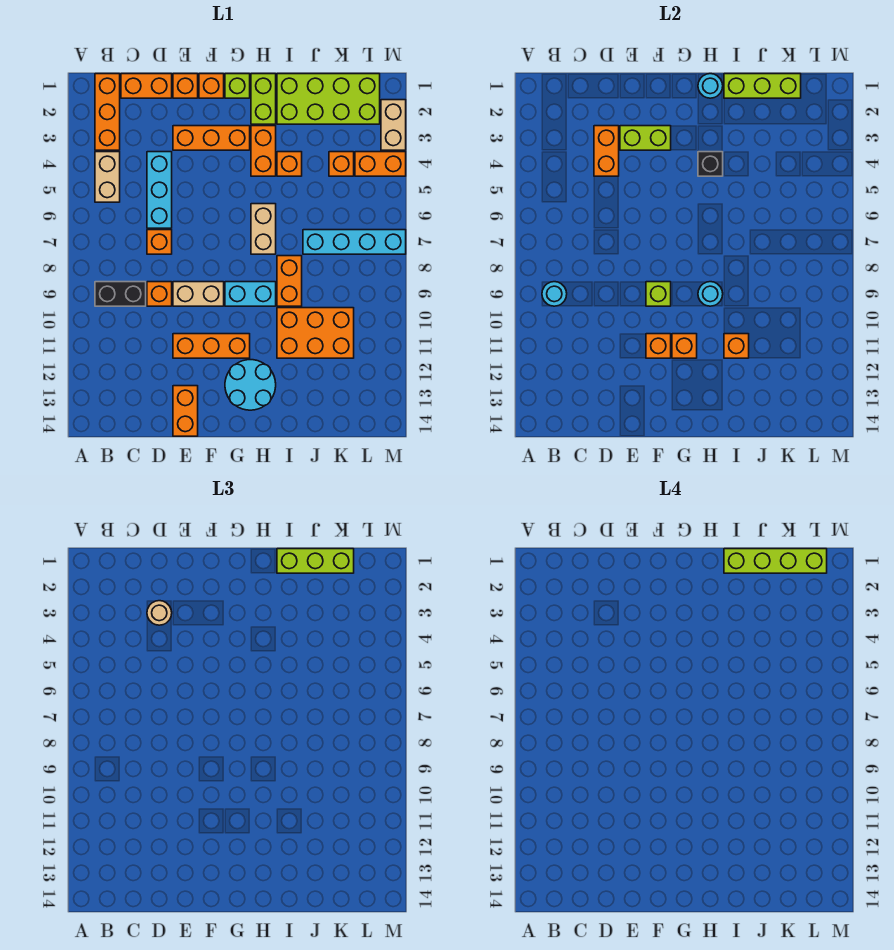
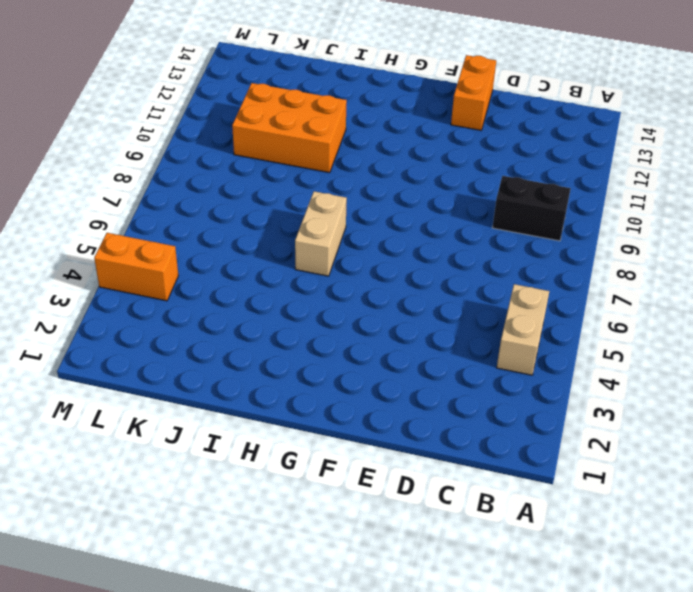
none -> orange brick B1:B3 level 1
none -> orange brick C1:D1 level 1
none -> cyan brick D4:D6 level 1
none -> orange brick D7 level 1

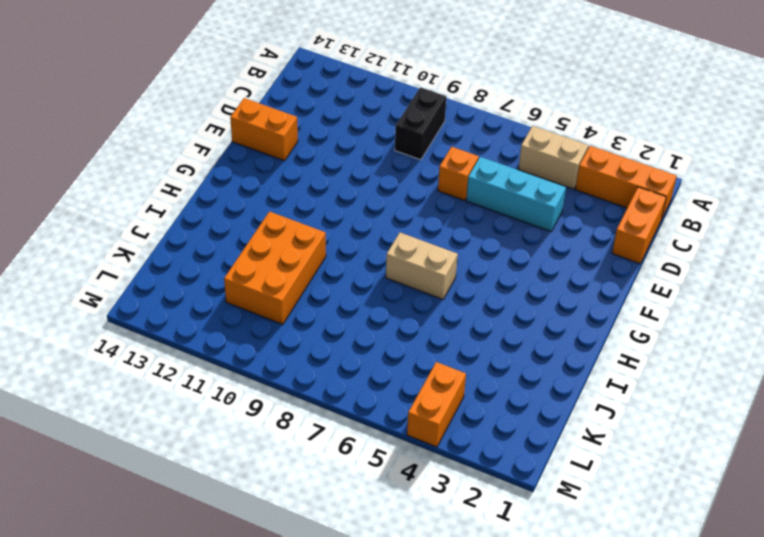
none -> orange brick D9 level 1
none -> orange brick E1 level 1
none -> orange brick E3:G3 level 1
none -> tan brick E9:F9 level 1

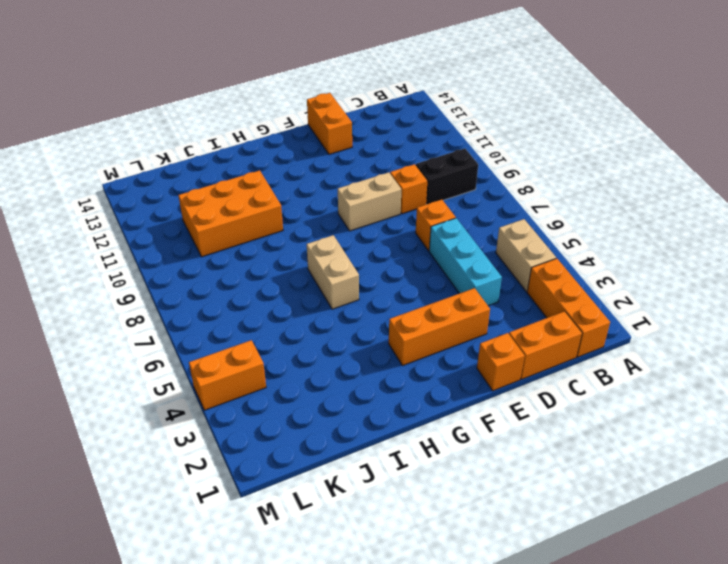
none -> orange brick E11:G11 level 1
none -> orange brick F1 level 1
none -> lime brick G1 level 1
none -> cyan brick G9:H9 level 1

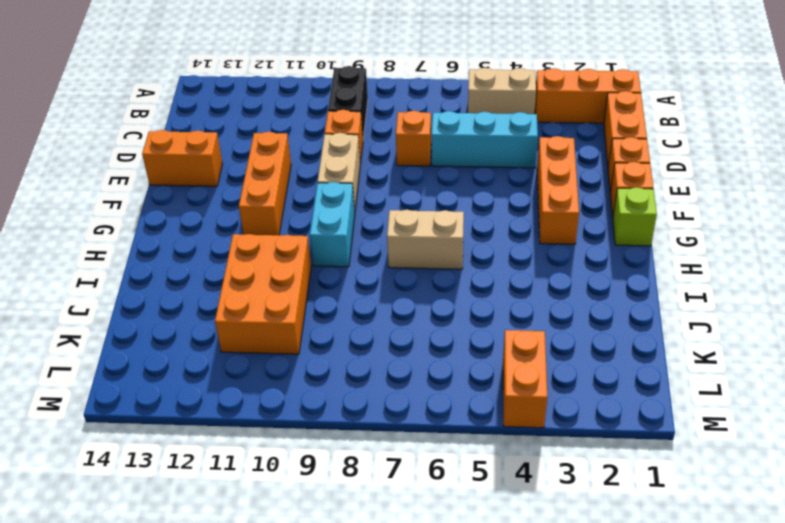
none -> cyan round brick G12:H13 level 1
none -> lime brick H1:H2 level 1
none -> orange brick H3:H4 level 1
none -> lime brick I1:L2 level 1

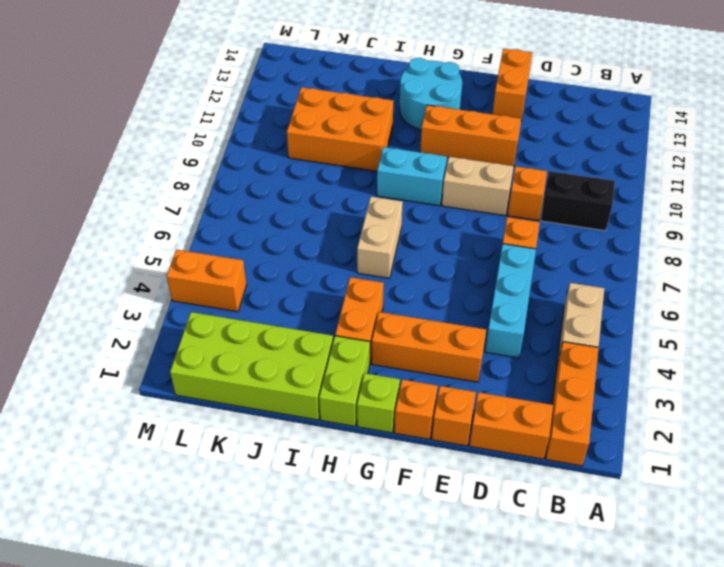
none -> orange brick I4 level 1
none -> orange brick I8:I9 level 1
none -> cyan brick J7:M7 level 1
none -> orange brick K4 level 1

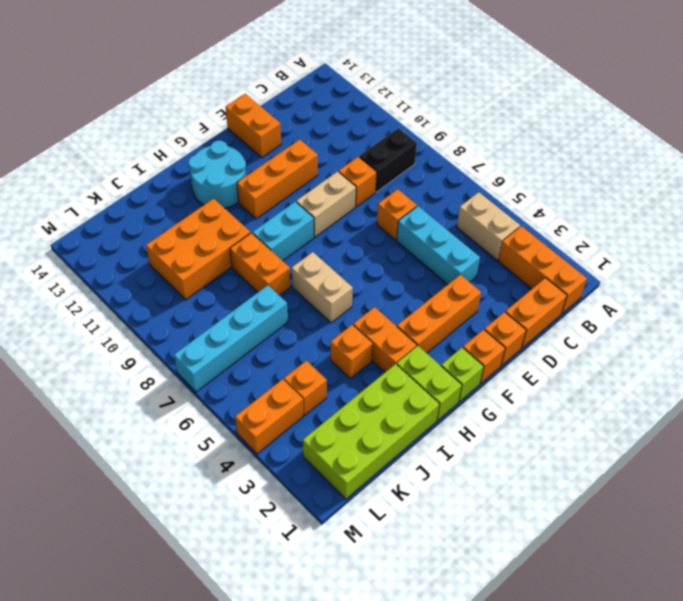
none -> tan brick M2:M3 level 1
none -> cyan round brick B9 level 2
none -> orange brick D3:D4 level 2
none -> lime brick E3:F3 level 2

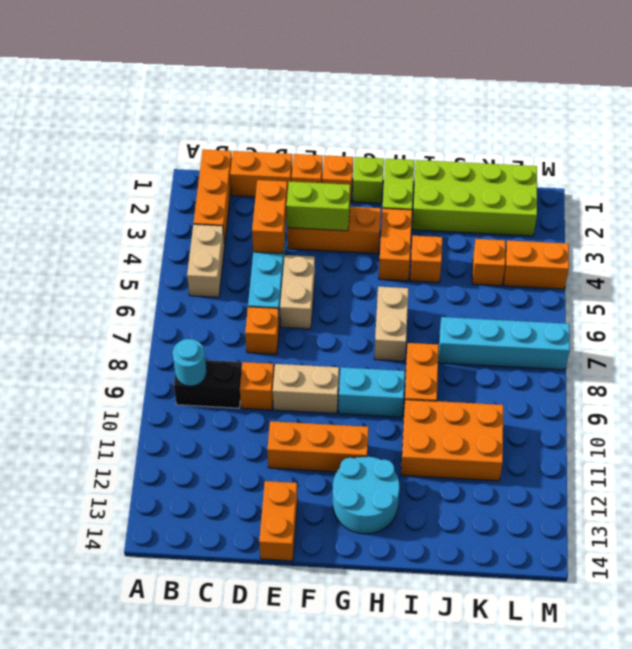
tan brick E5:E6 level 1 -> tan brick M2:M3 level 1
none -> lime brick F9 level 2
none -> orange brick F11 level 2
none -> orange brick G11 level 2
none -> cyan round brick H1 level 2

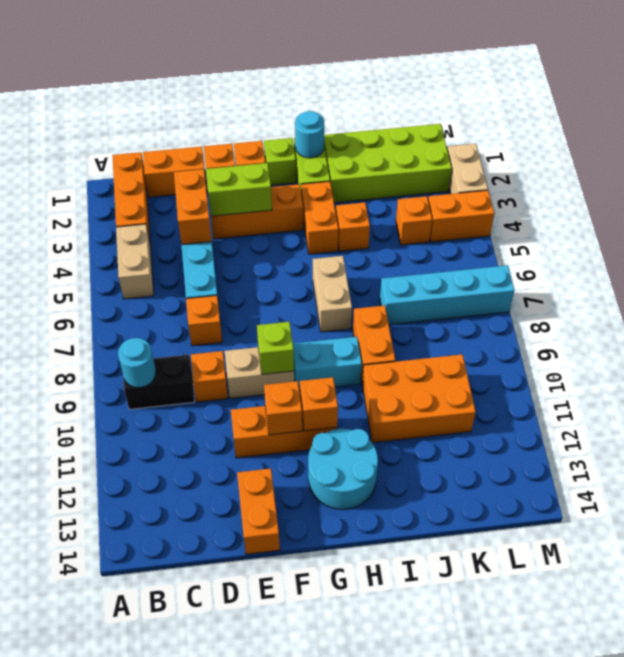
none -> black brick H4 level 2
none -> cyan round brick H9 level 2
none -> lime brick I1:K1 level 2
none -> orange brick I11 level 2

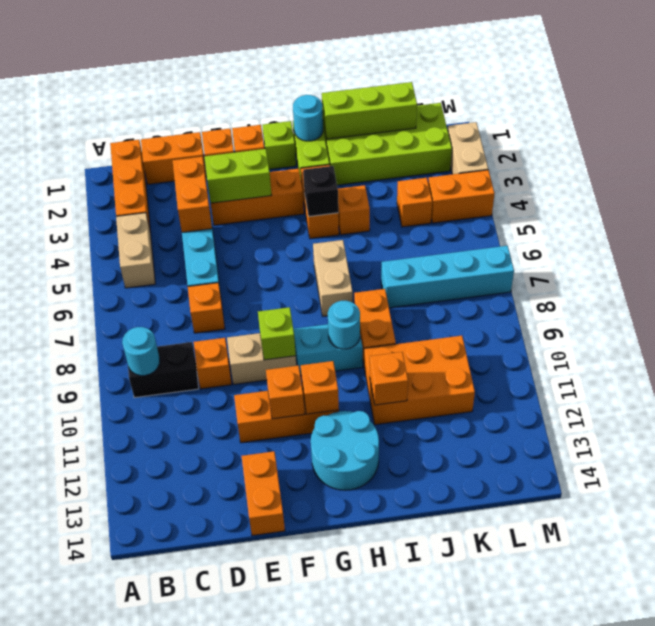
none -> tan round brick D3 level 3
none -> lime brick I1:K1 level 3
none -> lime brick I1:L1 level 4

